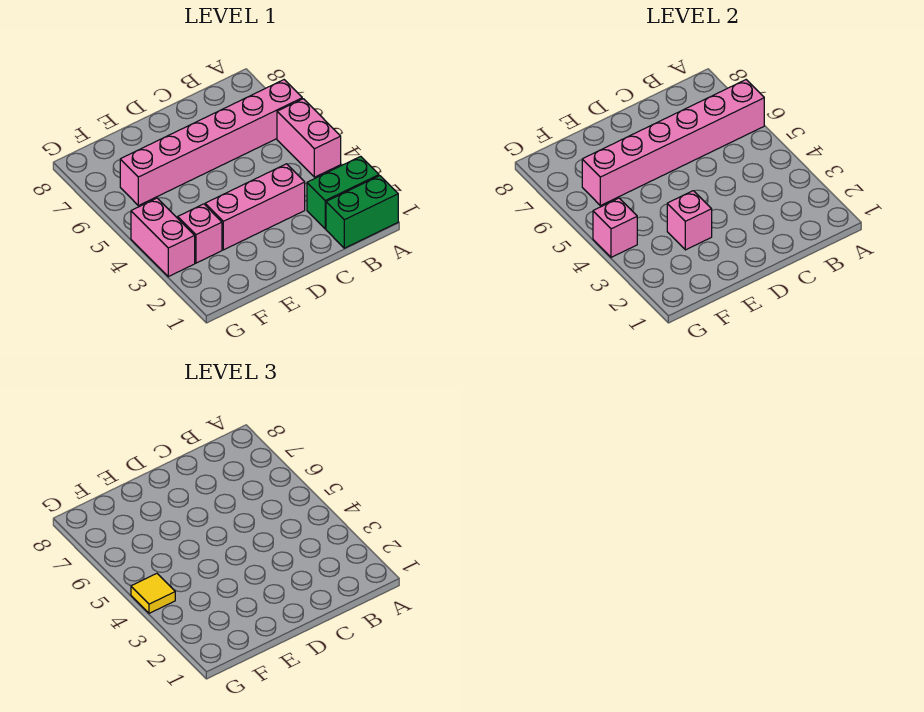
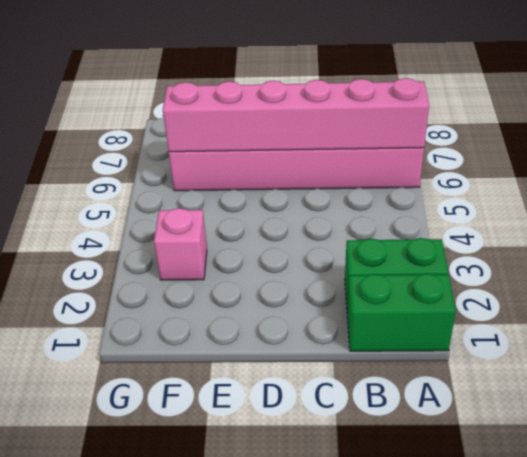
none -> pink brick A4:A5 level 1
none -> pink brick C3:E3 level 1

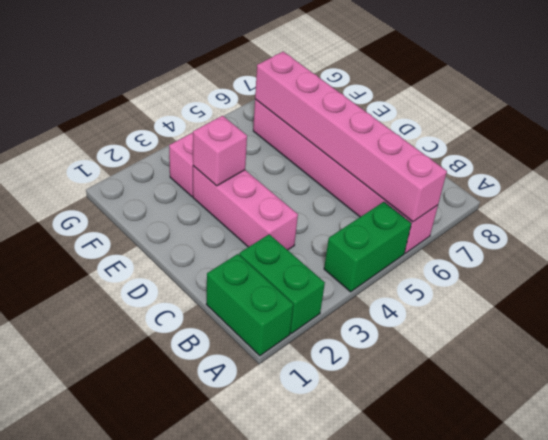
green brick A4:A5 level 1 -> pink brick A4:A5 level 1
none -> pink brick G3:G4 level 1
none -> pink brick G4 level 2

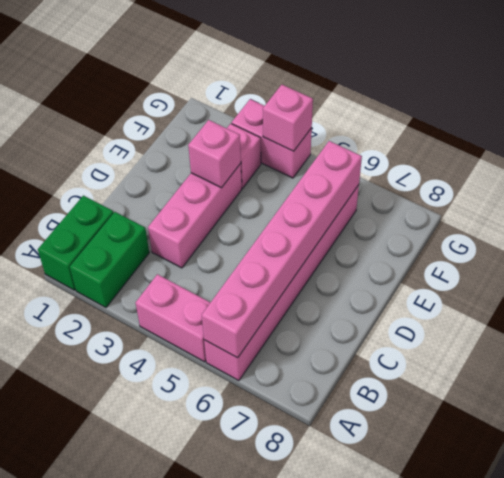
none -> yellow tile G4 level 3

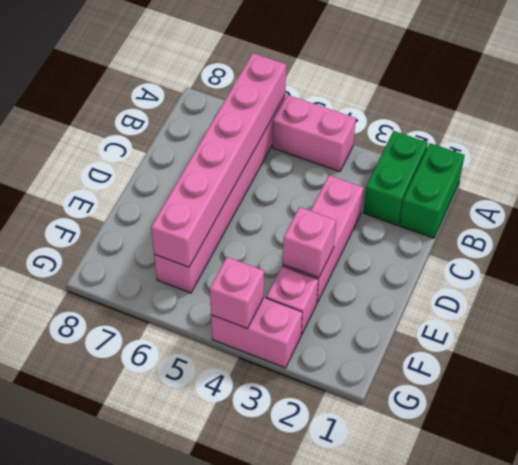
none -> yellow tile G4 level 3

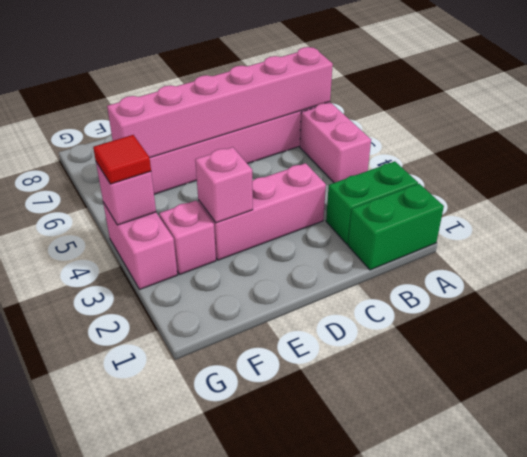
red tile G4 level 3 -> yellow tile G4 level 3

